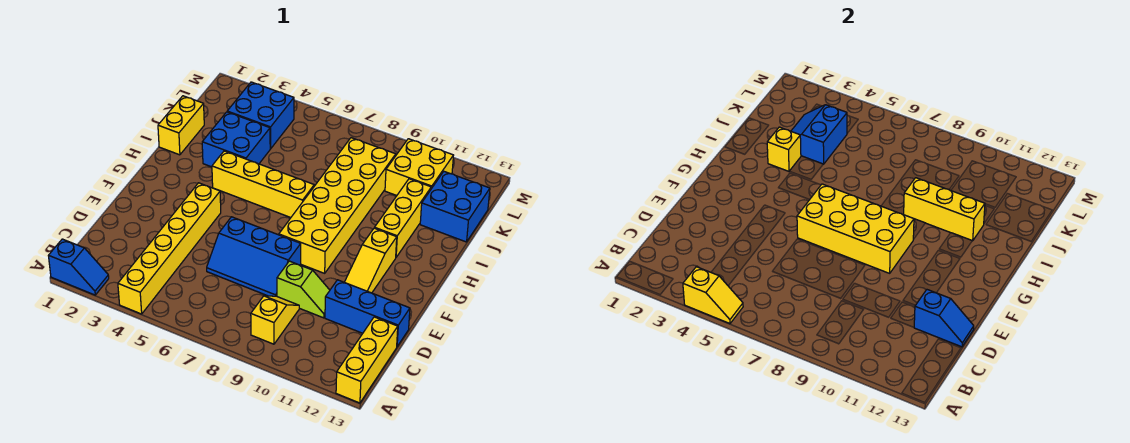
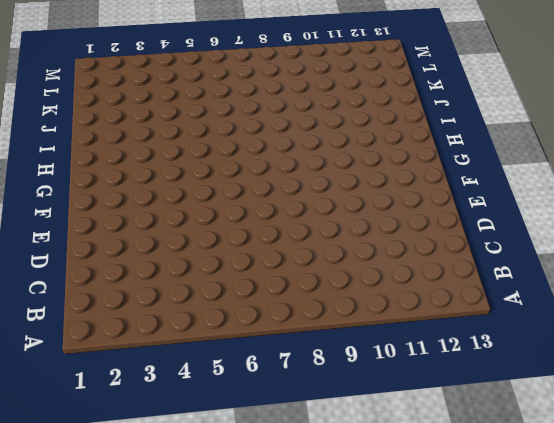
none -> blue slope A1:A2 level 1 top 1
none -> yellow brick A4:F4 level 1
none -> yellow brick A13:C13 level 1

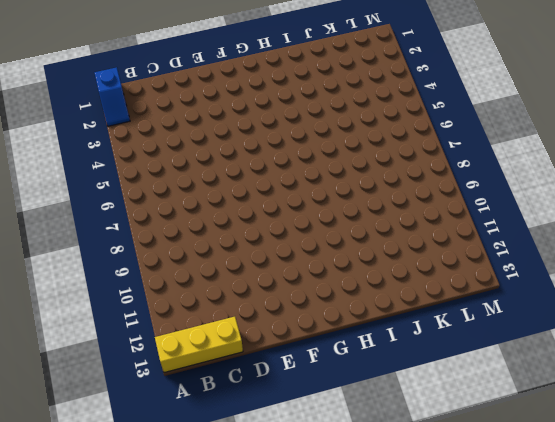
none -> yellow brick A4:F4 level 1
none -> yellow slope B9:C9 level 1 top B
none -> blue slope D6:E8 level 1 top E

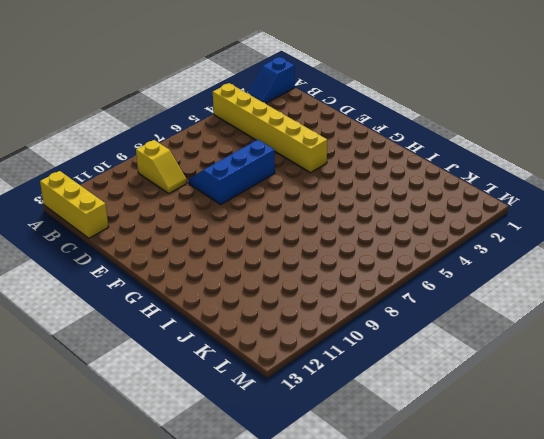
none -> lime slope D9:D10 level 1 top 9
none -> blue brick D11:D13 level 1
none -> yellow slope E11:G11 level 1 top G

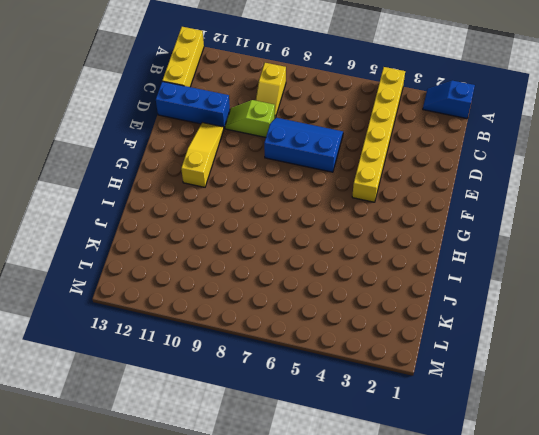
none -> yellow brick F8:K9 level 1
none -> yellow brick H4:H7 level 1
none -> yellow brick H11:J11 level 1

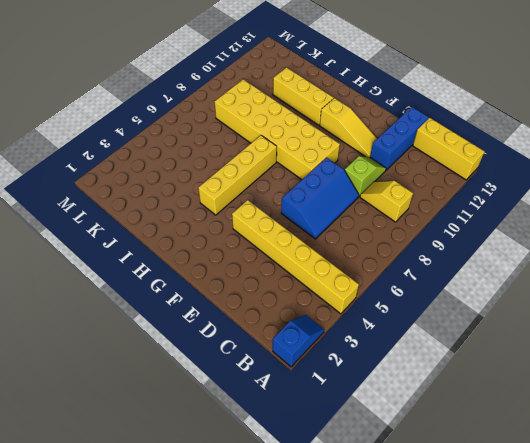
none -> yellow brick I1:J1 level 1
none -> blue brick I3:J4 level 1
none -> blue brick J12:K13 level 1

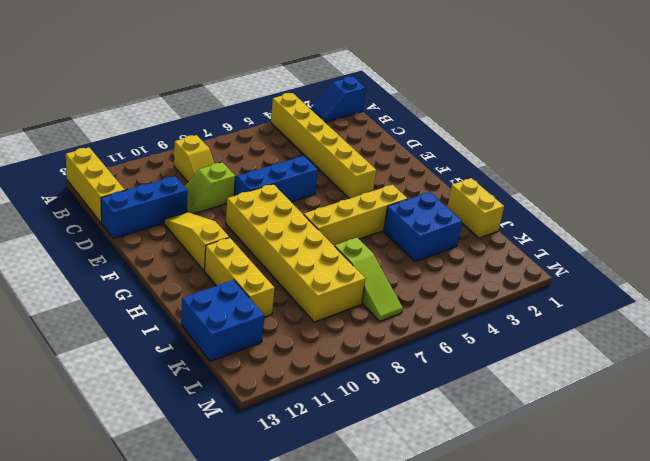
lime slope J7:L7 level 1 top J -> none
none -> blue brick K3:L4 level 1
none -> yellow brick K10:L11 level 1
none -> yellow slope A4:A5 level 2 top 4

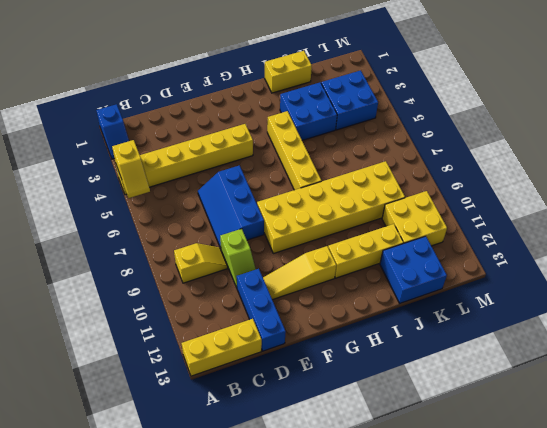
none -> blue slope D12:D13 level 2 top 12
none -> yellow brick F6:G9 level 2
none -> yellow brick I3 level 2

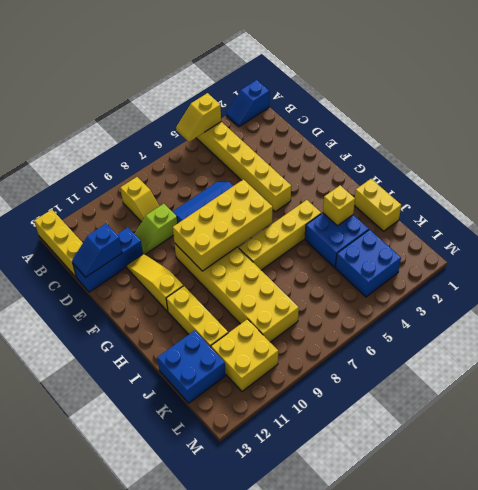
none -> yellow brick I9:I11 level 2
none -> blue slope J3:K4 level 2 top 4

